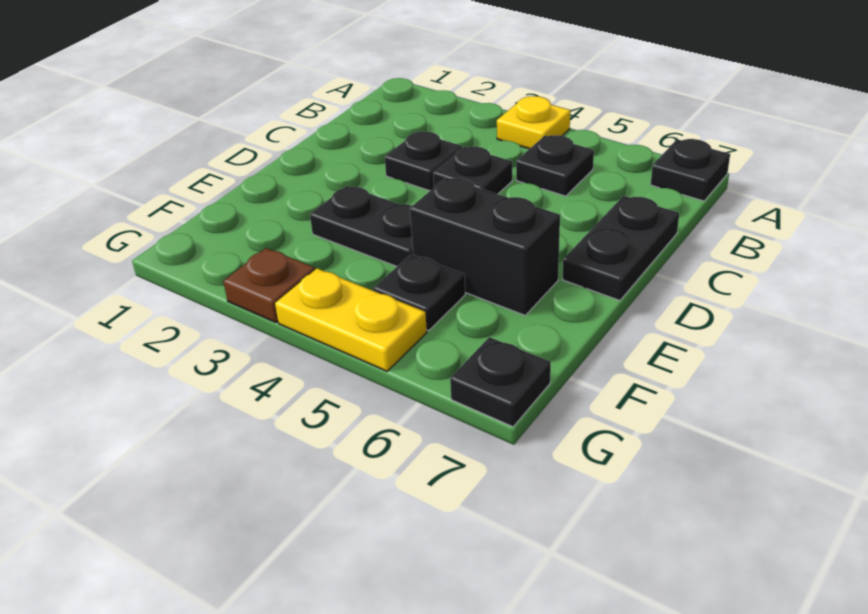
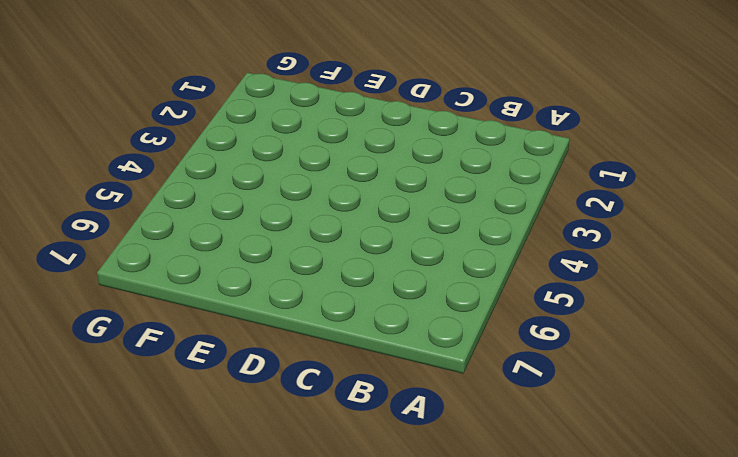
none -> yellow plate A4 level 1
none -> black plate A7 level 1
none -> black plate B5 level 1

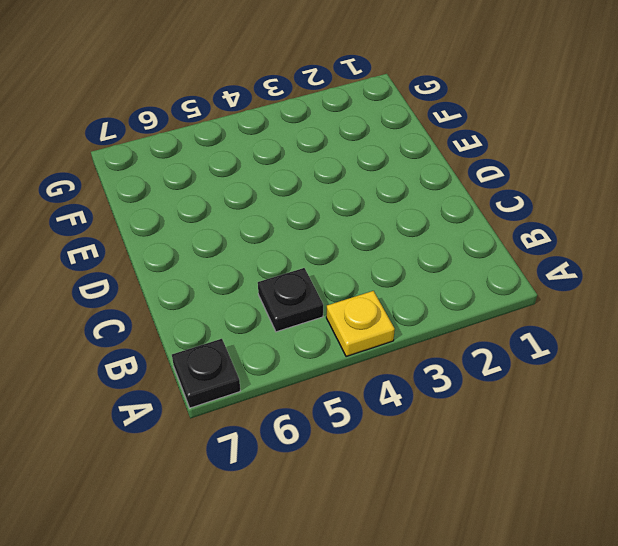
none -> black plate C3 level 1
none -> black plate C4 level 1
none -> black plate C7:D7 level 1

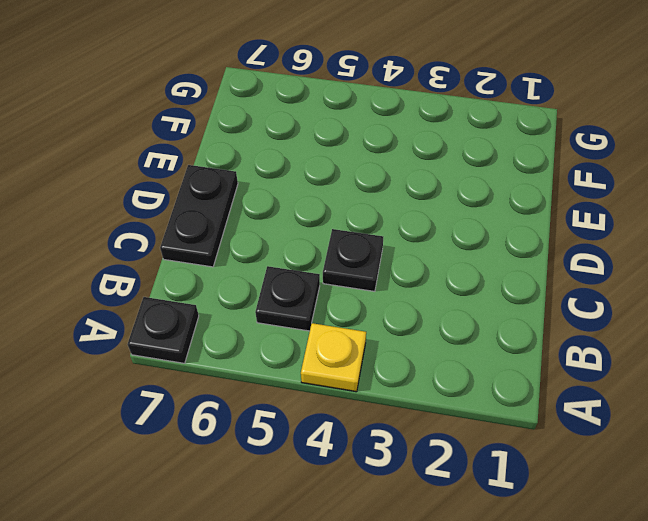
none -> black plate C3 level 1
none -> black plate E3:E4 level 1
none -> black brick E5:E6 level 1

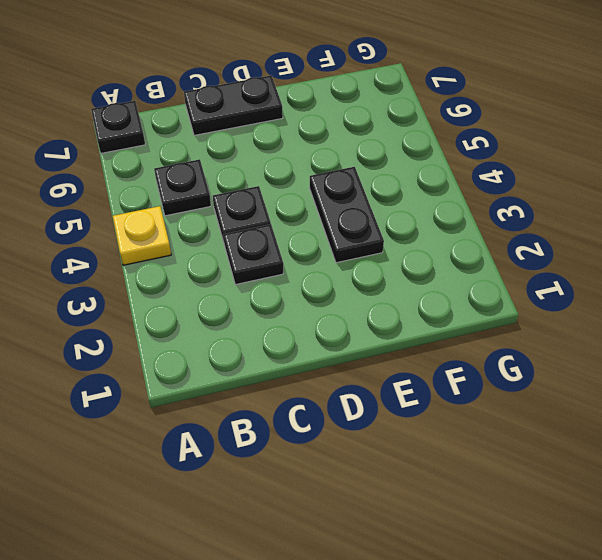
none -> black brick E5:E6 level 1
none -> black plate F5 level 1
none -> brown plate G3 level 1

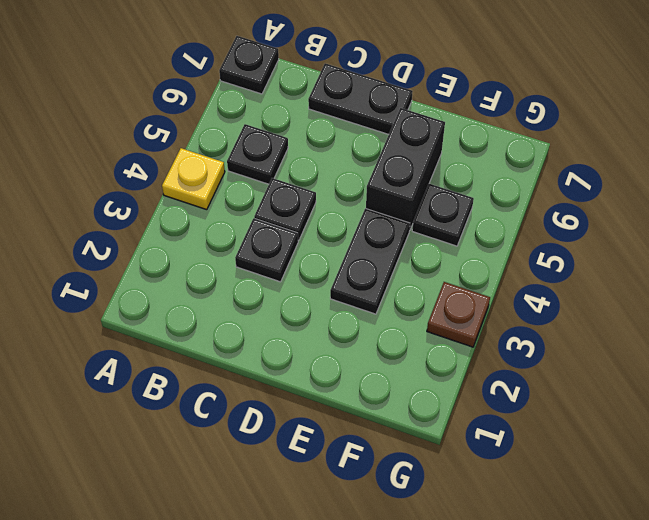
none -> yellow plate G4:G5 level 1
none -> black plate G7 level 1

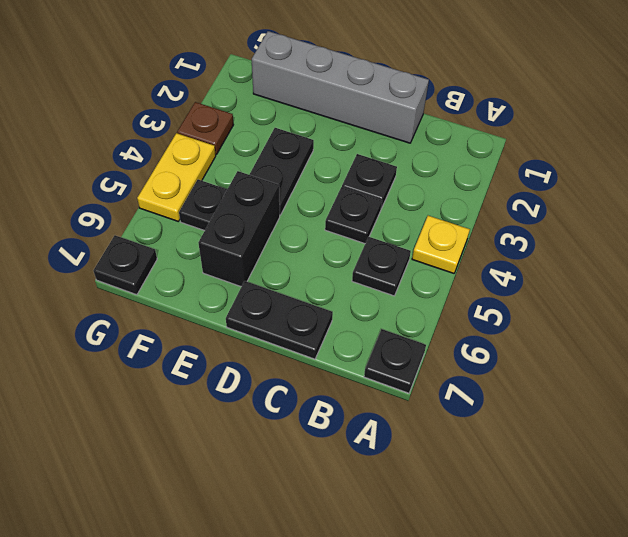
grey brick C1:F1 level 1 -> none

